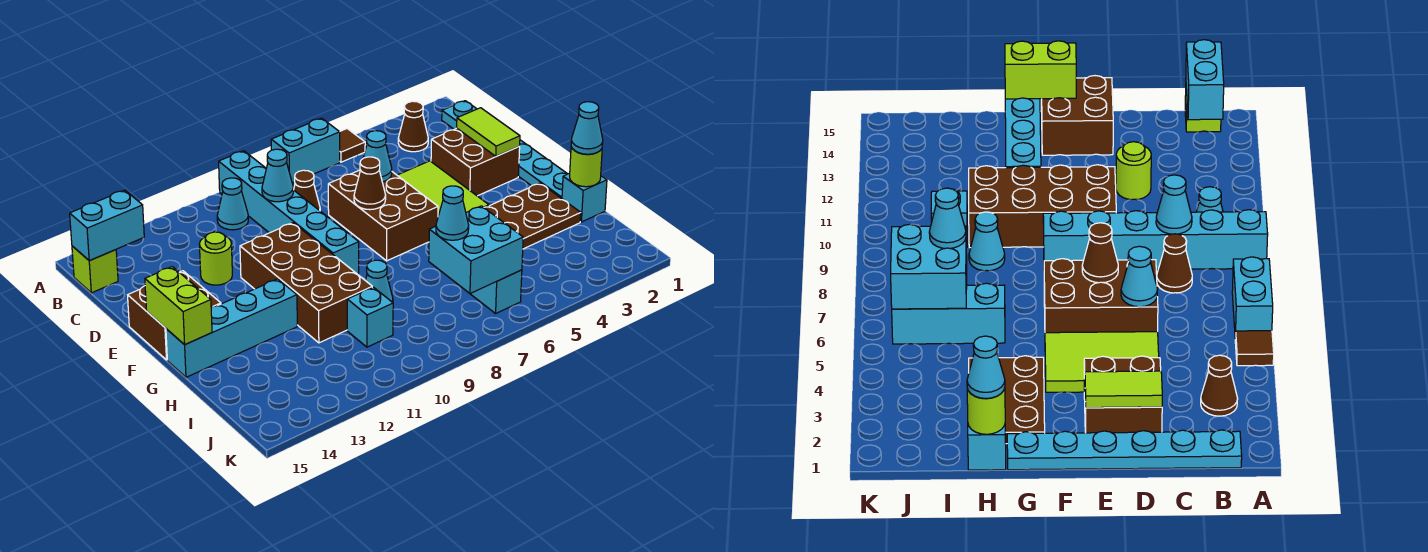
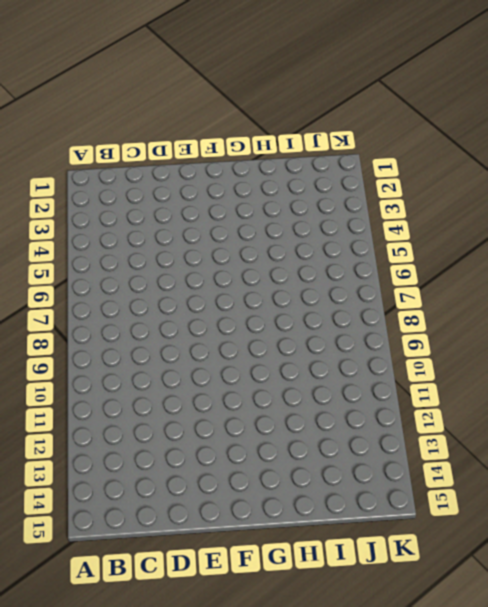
none -> brown tile A5 level 1
none -> cyan brick A6:A7 level 1
none -> cyan brick A9:F9 level 1
none -> cyan plate B1:G1 level 1

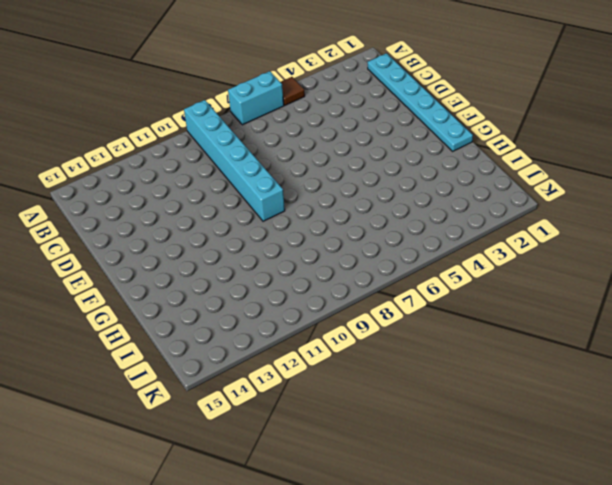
none -> brown cone B3 level 1
none -> cyan cone B10 level 1
none -> lime brick B15 level 1
none -> brown cone C8 level 1

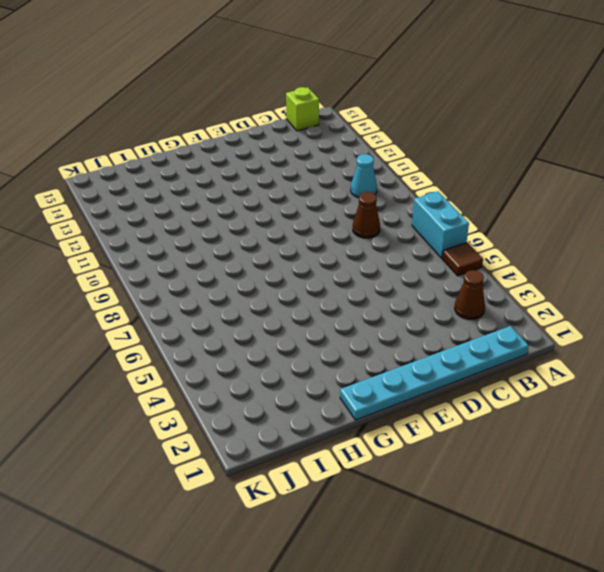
none -> cyan brick A9:F9 level 1
none -> brown brick D2:E3 level 1
none -> lime tile D4:F5 level 1
none -> brown brick D6:F7 level 1

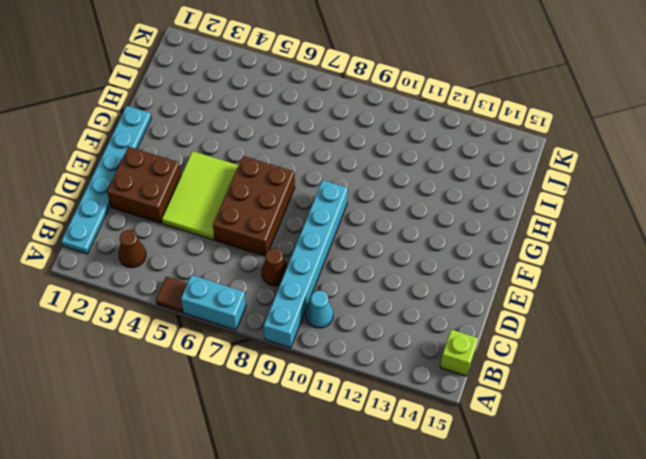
none -> lime round brick D12 level 1
none -> brown brick E10:H11 level 1
none -> brown brick E14:F15 level 1
none -> brown plate G2:H4 level 1

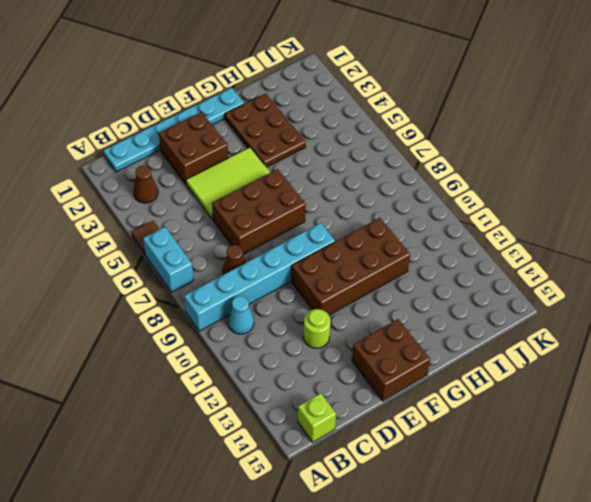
none -> cyan brick G12:G15 level 1
none -> cyan brick H1 level 1
none -> cyan brick H6:J6 level 1
none -> cyan cone H9 level 1

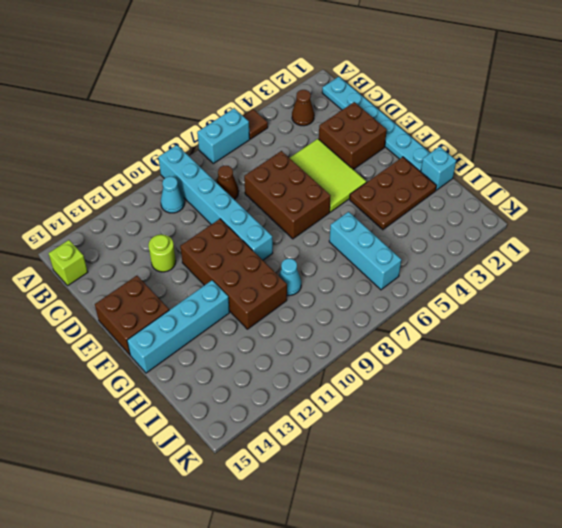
none -> cyan brick I10 level 1
none -> cyan brick B14:B15 level 2
none -> cyan cone C9 level 2
none -> lime tile D2:E2 level 2

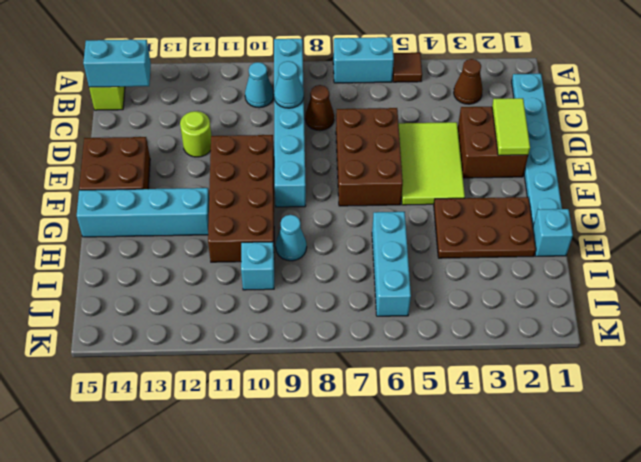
none -> cyan cone D6 level 2
none -> brown cone E7 level 2
none -> lime brick F15:G15 level 2
none -> lime round brick H1 level 2

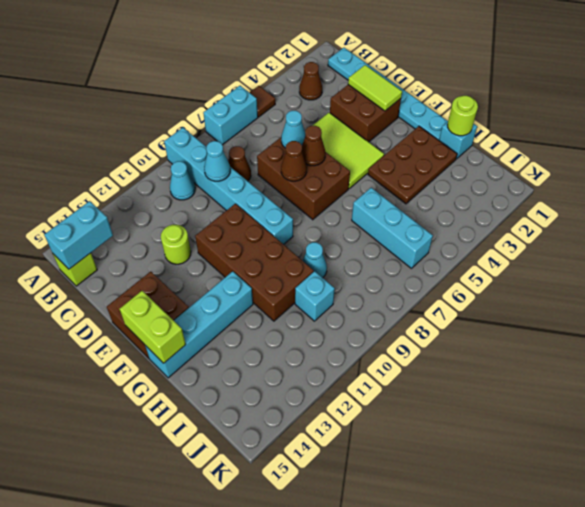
brown cone E6 level 2 -> none
none -> cyan brick I6:J7 level 2
none -> cyan cone H1 level 3
none -> cyan cone I7 level 3

